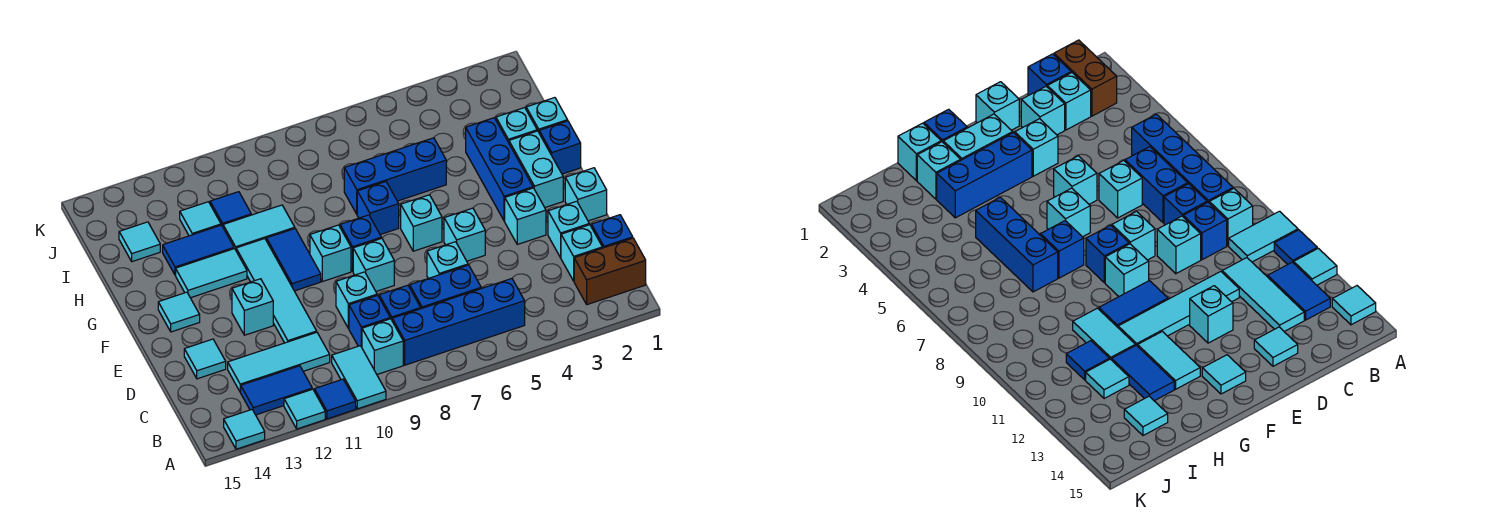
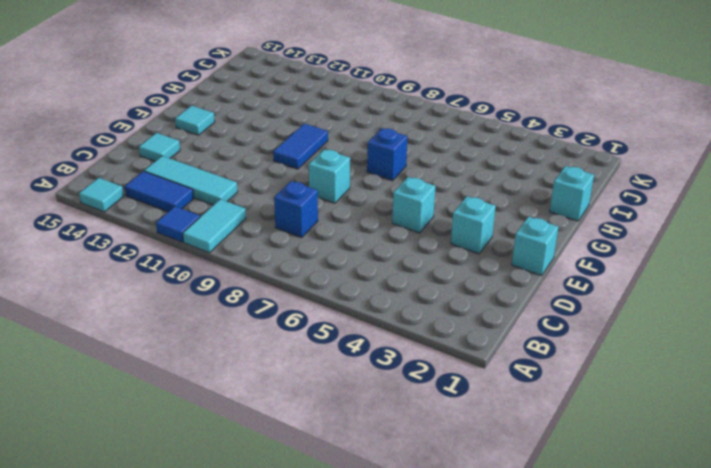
none -> cyan tile A12 level 1
none -> brown brick B1:B2 level 1
none -> blue brick B5:B8 level 1
none -> cyan brick B9 level 1

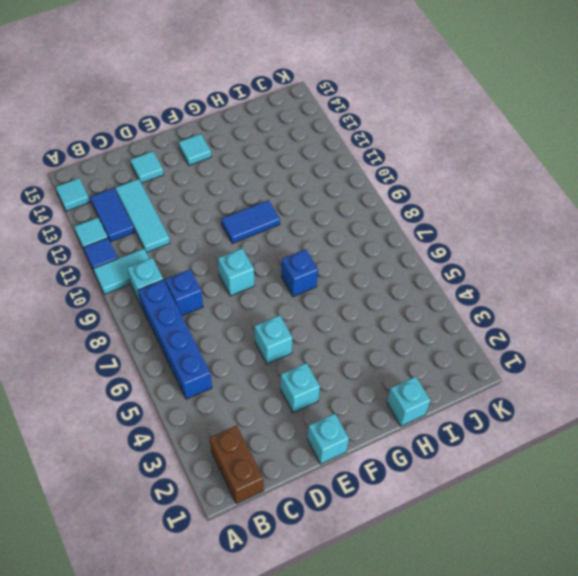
none -> blue brick C1 level 1
none -> cyan brick C2 level 1
none -> blue brick C6:C7 level 1
none -> blue brick C9 level 1

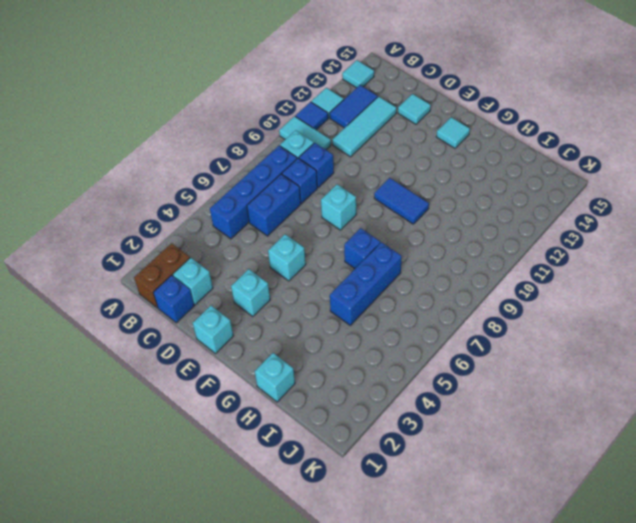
none -> cyan brick D2 level 1
none -> cyan brick D6 level 1
none -> cyan brick D9 level 1
none -> cyan tile D11:G11 level 1

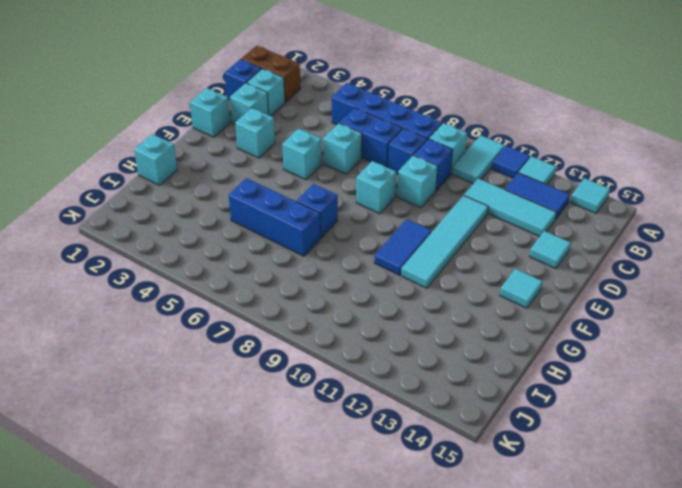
none -> cyan brick E12 level 1
none -> cyan brick F2:G2 level 1
none -> blue brick F3:H3 level 1
none -> cyan brick F6 level 1

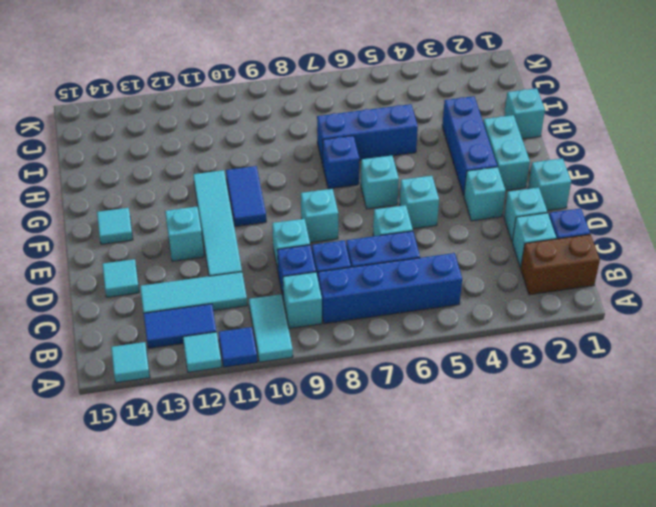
none -> blue brick F8 level 1
none -> cyan brick F9 level 1
none -> blue brick G1 level 1
none -> cyan tile G12:G13 level 1

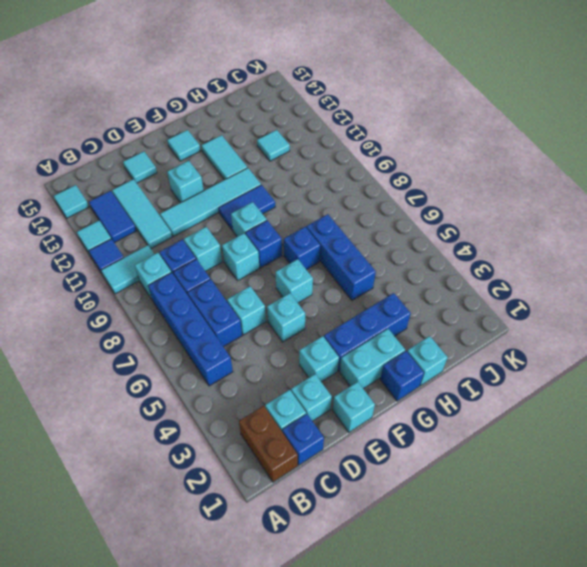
none -> cyan brick H2 level 1
none -> cyan tile H10:H11 level 1
none -> blue tile H12:H13 level 1
none -> blue tile I11 level 1

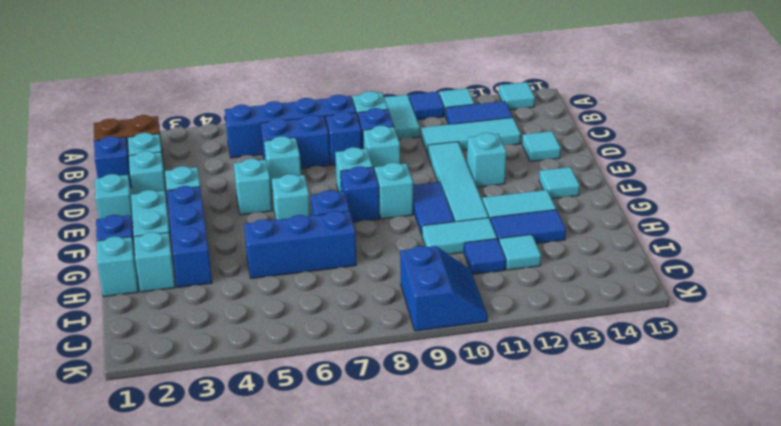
blue slope J9:K10 level 1 top 9 -> none
none -> cyan tile I14 level 1

